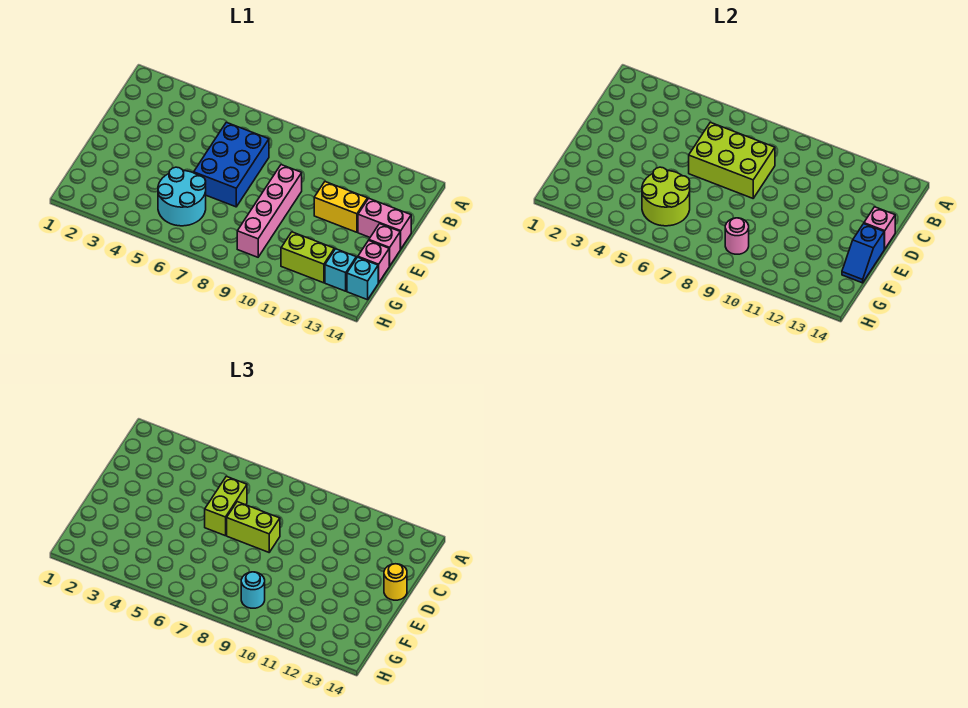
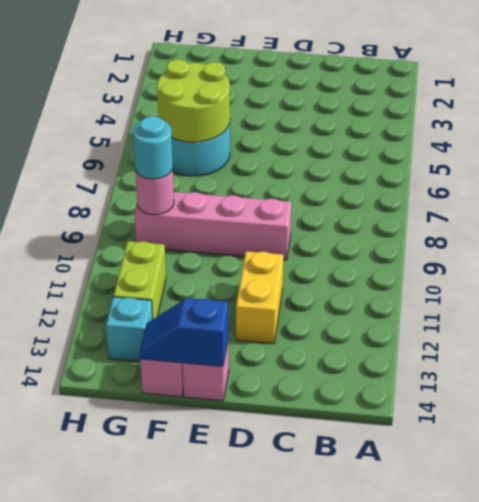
none -> blue brick C6:E7 level 1
none -> pink brick D13:D14 level 1
none -> cyan brick G14 level 1

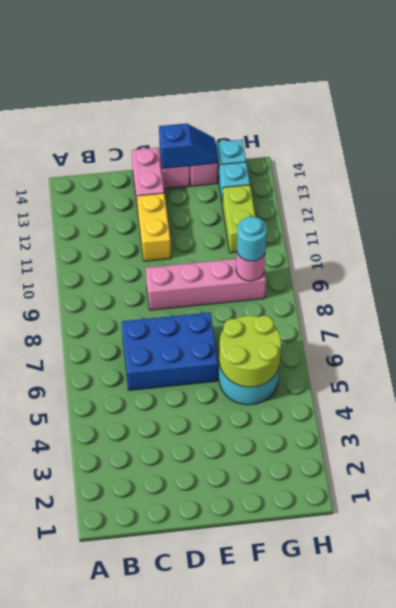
none -> lime brick C6:D8 level 2
none -> pink brick D14 level 2
none -> lime brick C6:D6 level 3

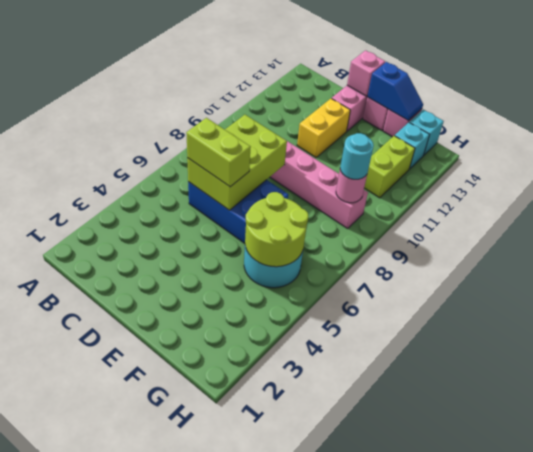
none -> lime brick D7:D8 level 3
none -> yellow round brick D14 level 3

